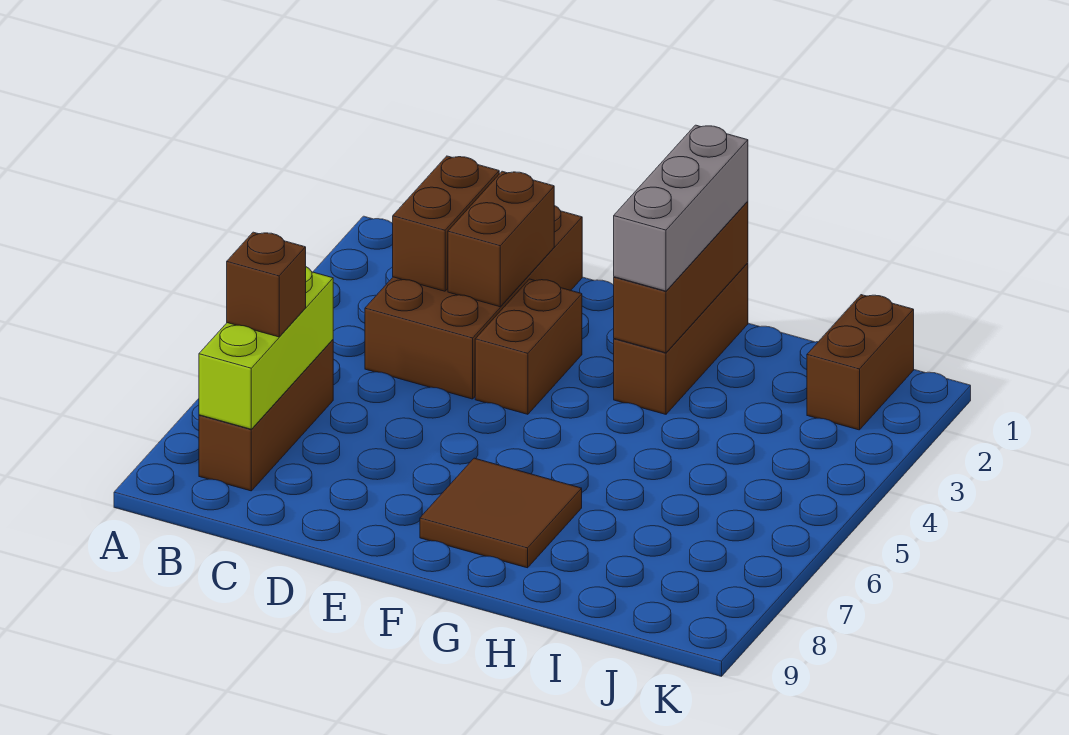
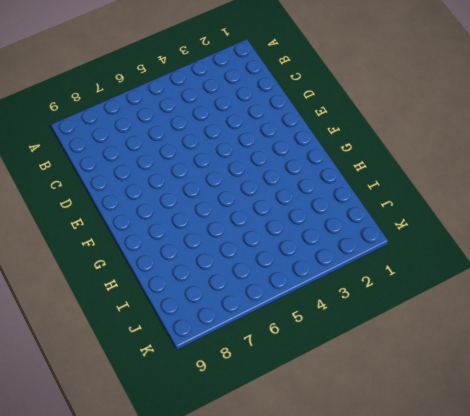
none -> brown brick B6:B8 level 1
none -> brown brick C1:D4 level 1
none -> brown brick E3:E4 level 1

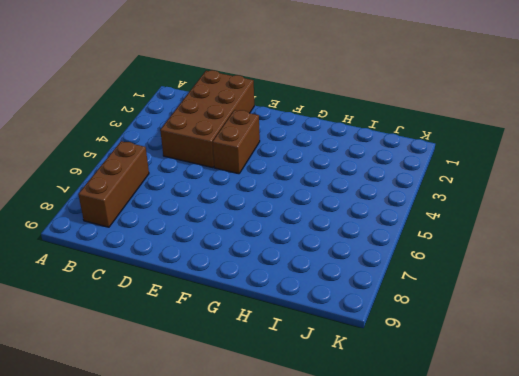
none -> brown tile F7:G8 level 1
none -> brown brick G1:G3 level 1
none -> brown brick J1:J2 level 1

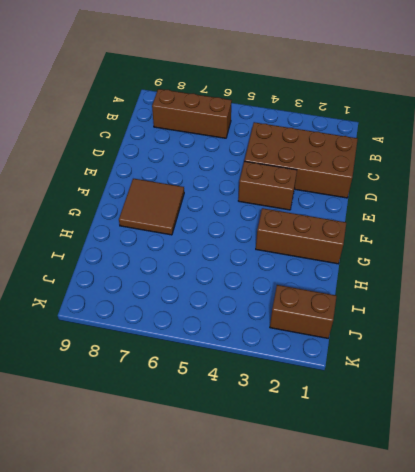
none -> lime brick B6:B8 level 2
none -> brown brick C2:C3 level 2
none -> brown brick D2:D3 level 2

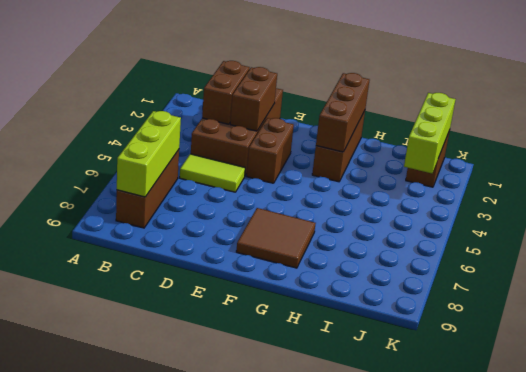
lime tile C5:D5 level 1 -> none
lime brick J1:J3 level 2 -> none
none -> brown brick B7 level 3
none -> grey brick G1:G3 level 3

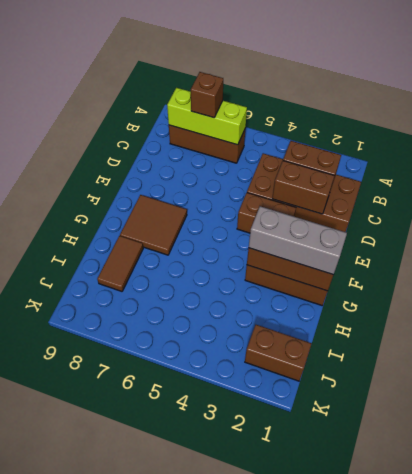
brown tile H8:I8 level 1 -> none

